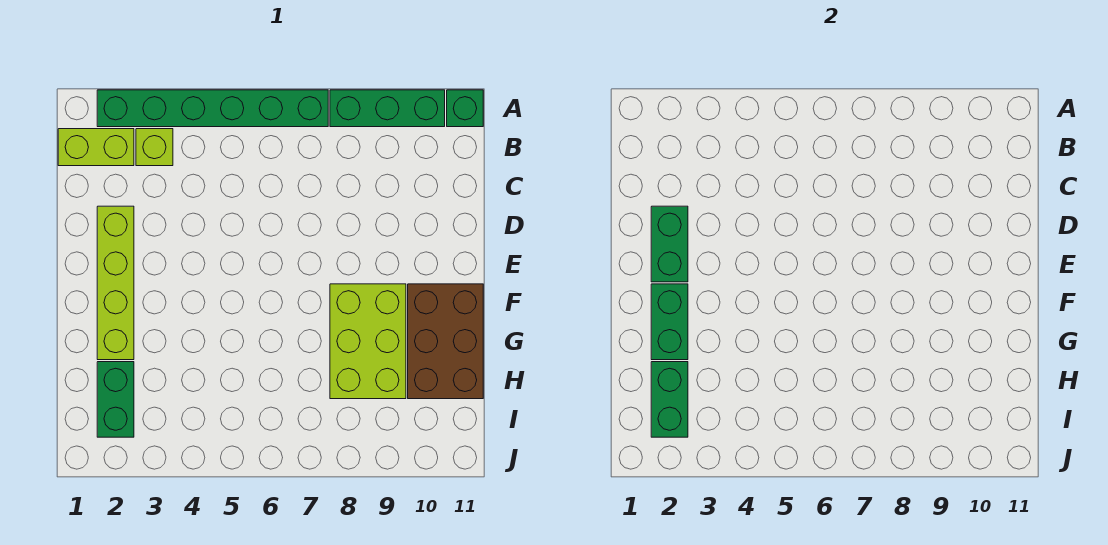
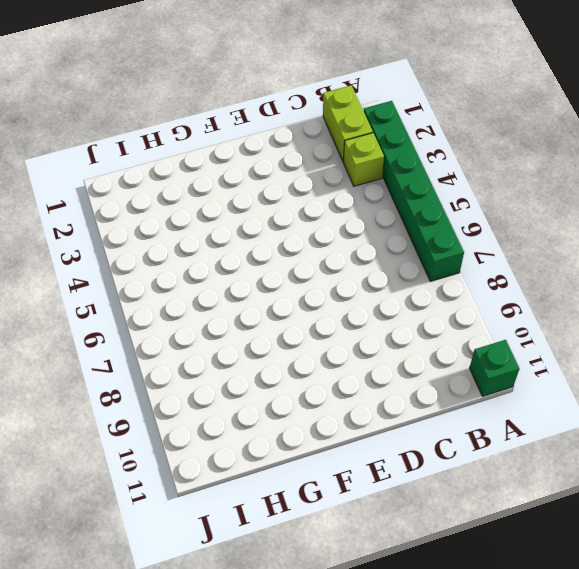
none -> green brick A8:A10 level 1
none -> lime brick D2:G2 level 1
none -> lime brick F8:H9 level 1

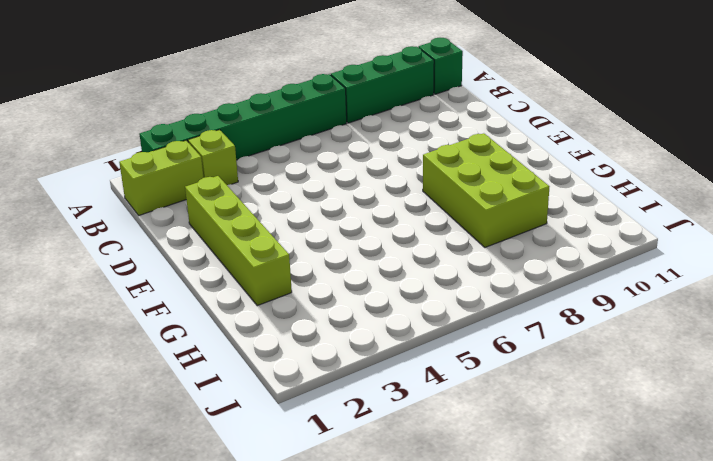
none -> brown brick F10:H11 level 1
none -> green brick H2:I2 level 1
none -> green brick D2:E2 level 2

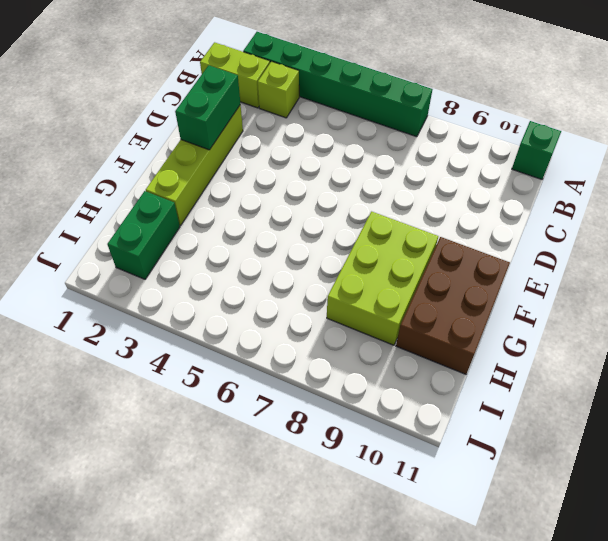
none -> green brick A8:A10 level 1
none -> green brick F2:G2 level 2
none -> green brick H2:I2 level 2

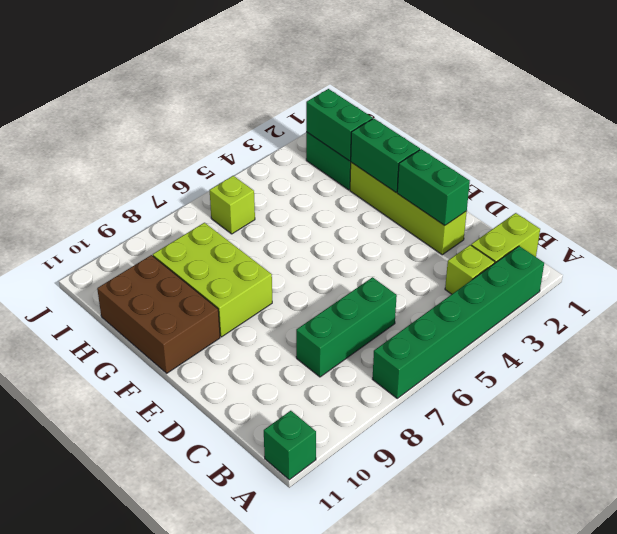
green brick C6:C8 level 1 -> green brick A8:A10 level 1
lime brick I6 level 1 -> none

